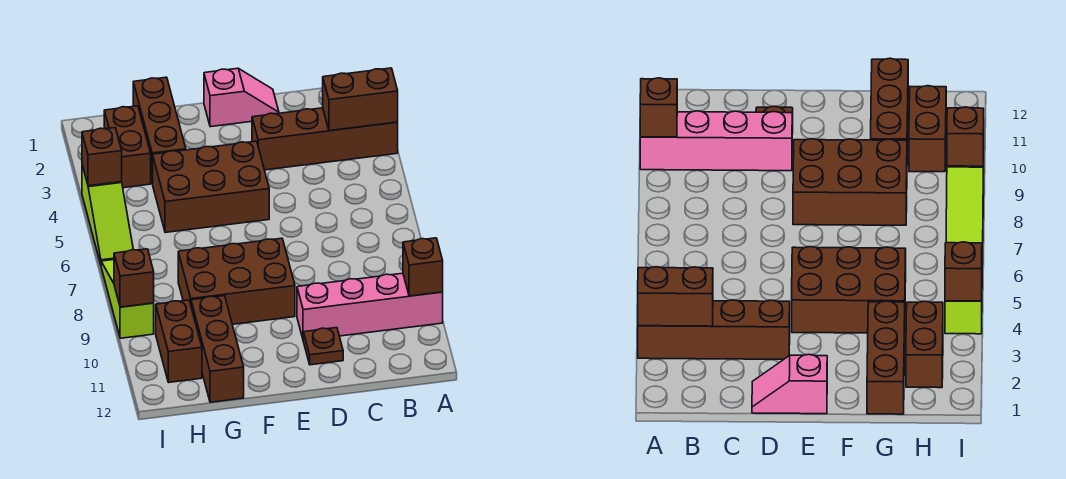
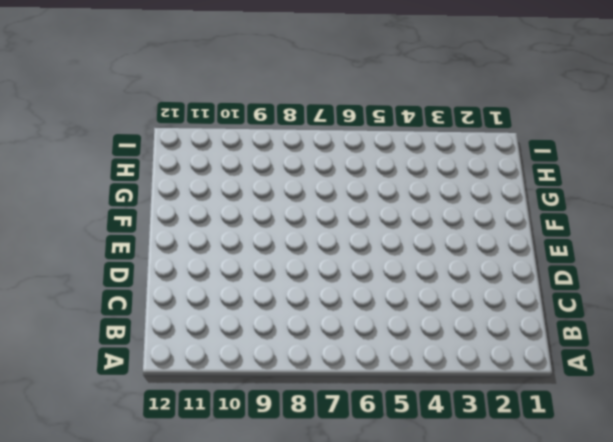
none -> brown brick A3:D3 level 1
none -> pink brick A10:D10 level 1
none -> pink slope D1:E1 level 1 top E

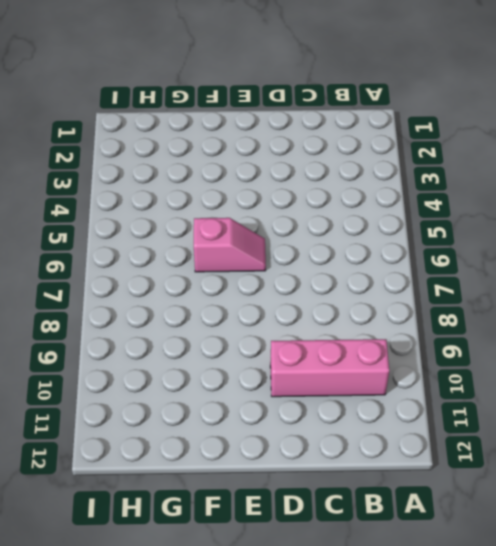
pink brick B10:D10 level 1 -> pink brick A10:D10 level 1
pink slope E6:F6 level 1 top F -> pink slope D1:E1 level 1 top E
none -> brown brick A3:D3 level 1
none -> brown plate D11 level 1
none -> brown brick E4:G5 level 1

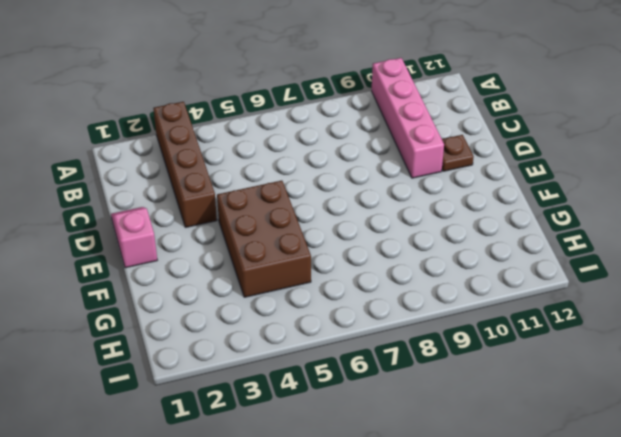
none -> brown brick E8:G9 level 1
none -> brown brick G1:G3 level 1
none -> brown brick G10:G12 level 1

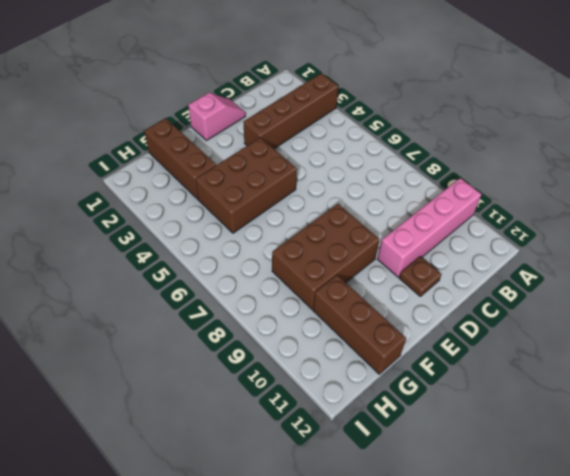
none -> brown brick H2:H3 level 1
none -> brown brick H10:H11 level 1
none -> lime slope I4:I6 level 1 top 4

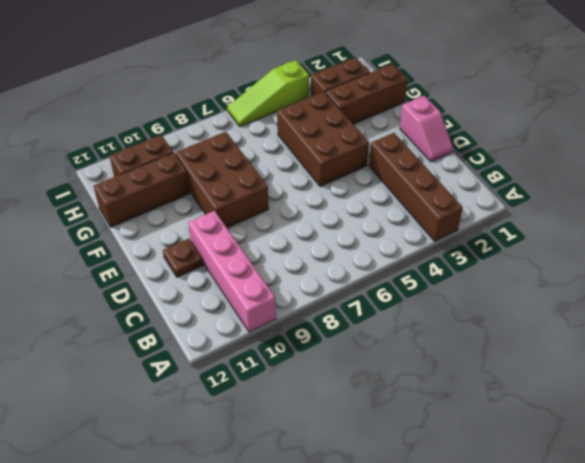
none -> lime slope I7:I9 level 1 top 9
none -> brown brick A3:B3 level 2
none -> brown brick A10 level 2

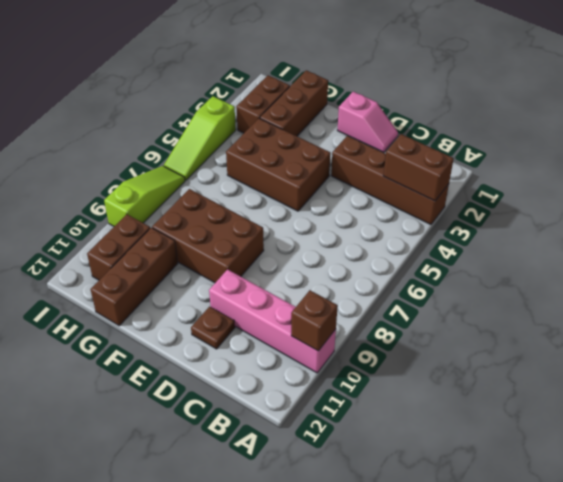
none -> brown brick I4 level 2
none -> brown brick I9 level 2

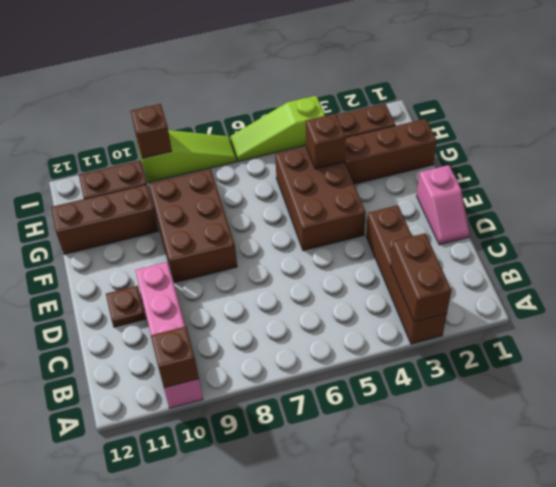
brown brick G4 level 2 -> brown brick I4 level 2

